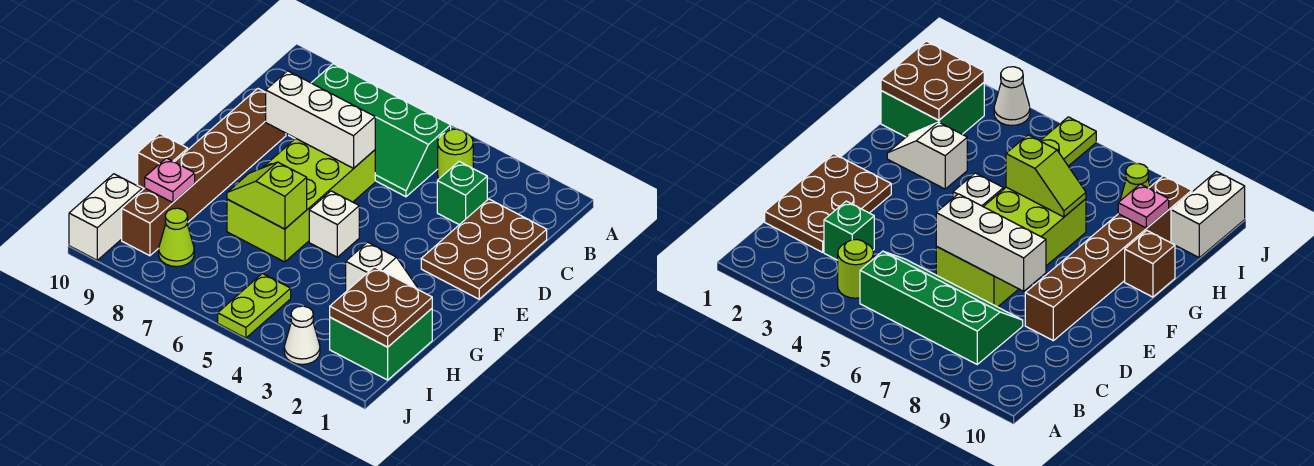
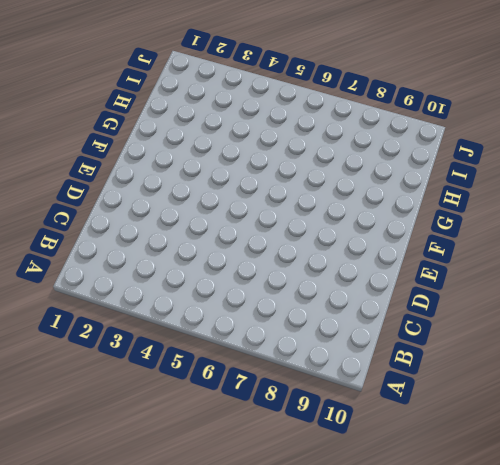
none -> lime round brick B4 level 1
none -> green slope B5:C8 level 1 top B
none -> brown plate C1:E2 level 1

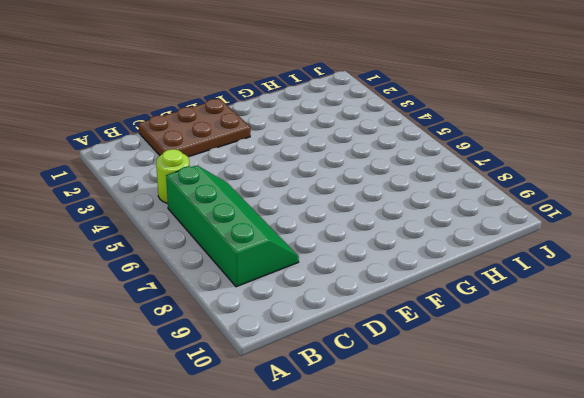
none -> green brick C3 level 1
none -> lime brick D6:G7 level 1
none -> brown brick D9:I9 level 1

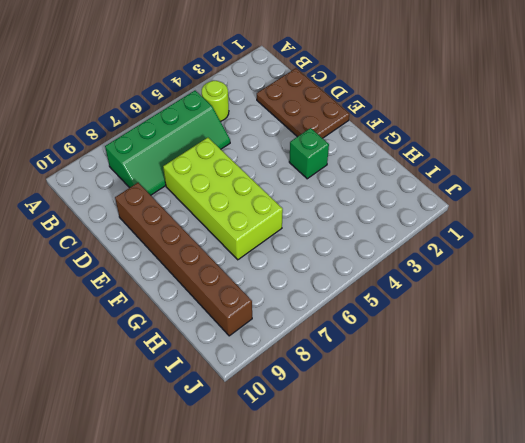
green brick F3 level 1 -> green brick C3 level 1
none -> white brick F5 level 1
none -> white slope G2:G3 level 1 top 3
none -> brown brick G10 level 1

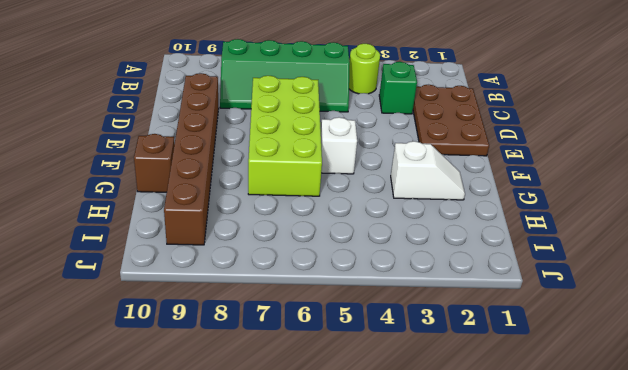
none -> green brick H1:I2 level 1
none -> lime plate I5:J5 level 1
none -> lime cone I8 level 1

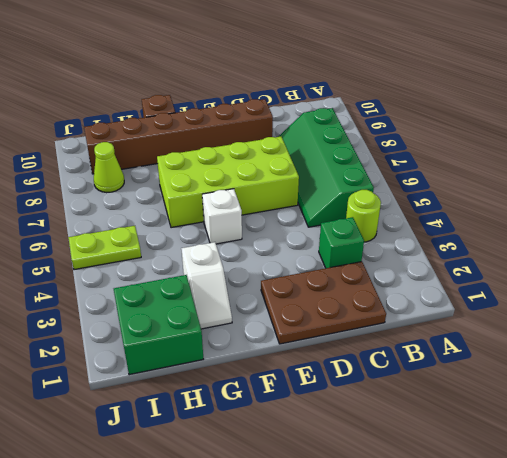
none -> white brick I10:J10 level 1
none -> white cone J3 level 1
none -> white brick D6:D8 level 2

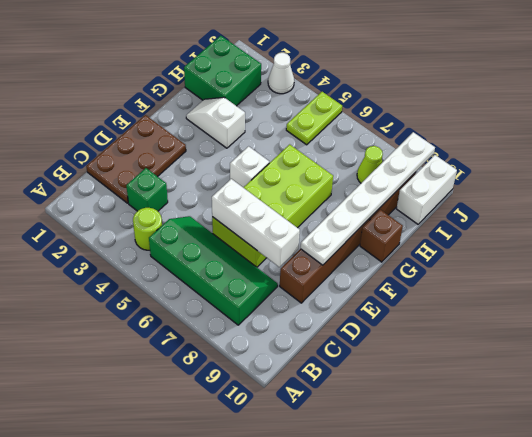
white plate E9:J9 level 2 -> pink plate H9 level 2
none -> lime slope G6:G7 level 2 top 6
none -> brown plate H1:I2 level 2

